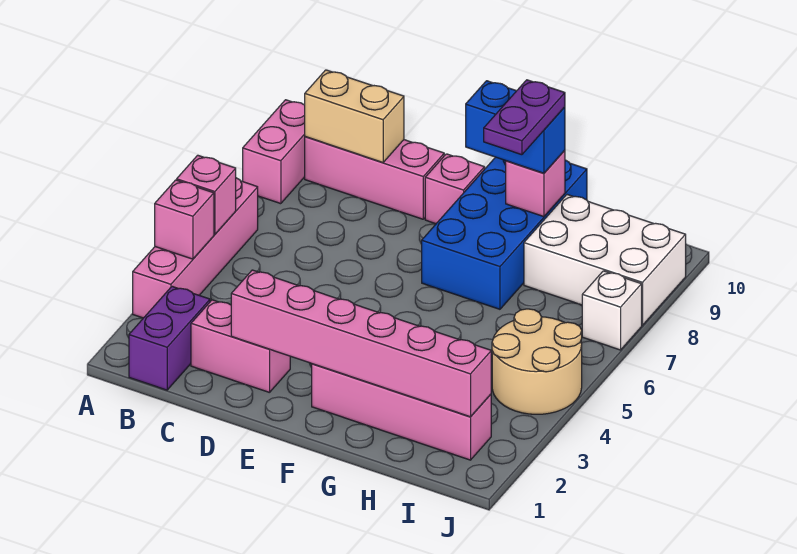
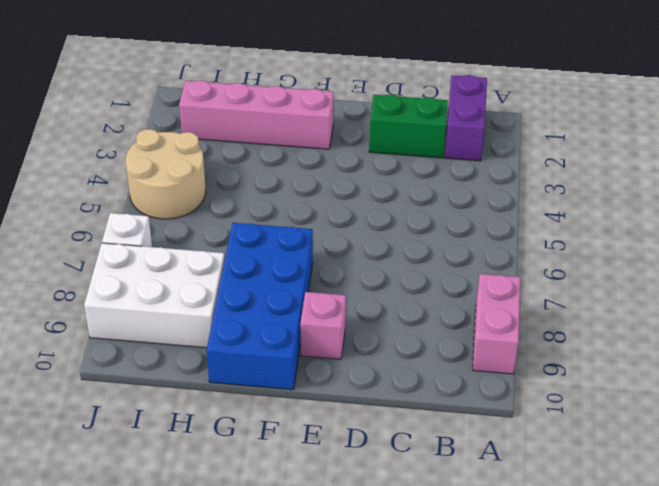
green brick C2:D2 level 1 -> pink brick C2:D2 level 1
none -> pink brick A3:A6 level 1
none -> pink brick B9:D9 level 1
none -> pink brick A4 level 2

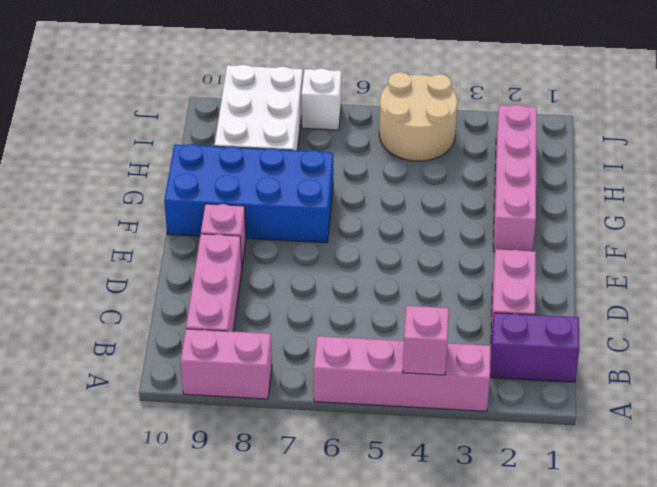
none -> pink brick A5 level 2
none -> tan brick B9:C9 level 2
none -> pink brick D2:I2 level 2

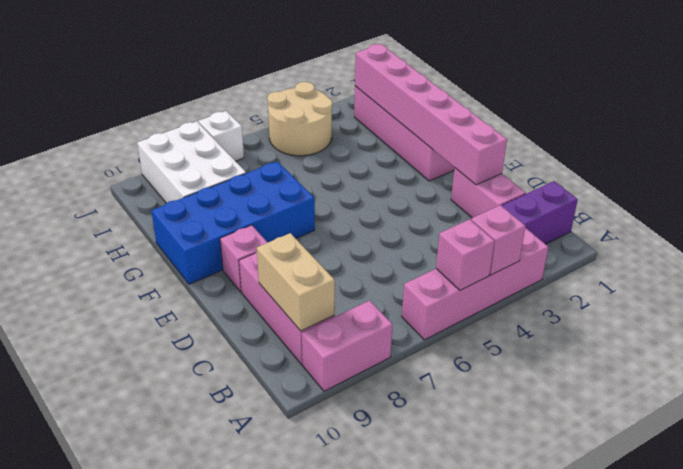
none -> pink brick G9 level 2
none -> blue brick F9:G9 level 3
none -> purple plate G8:G9 level 4

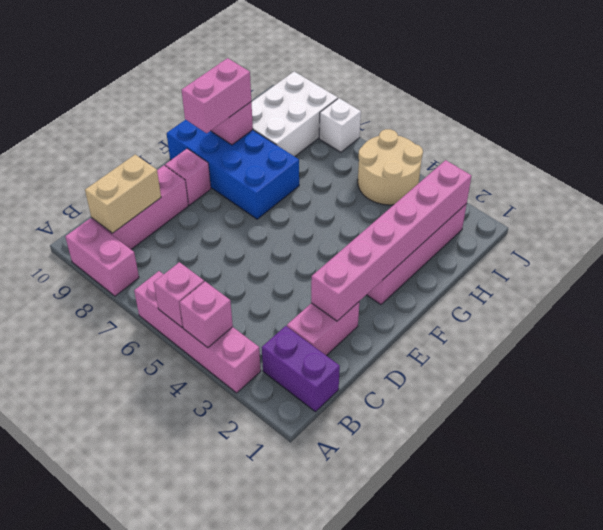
pink brick F9:G9 level 3 -> blue brick F9:G9 level 3
none -> purple plate G8:G9 level 4

